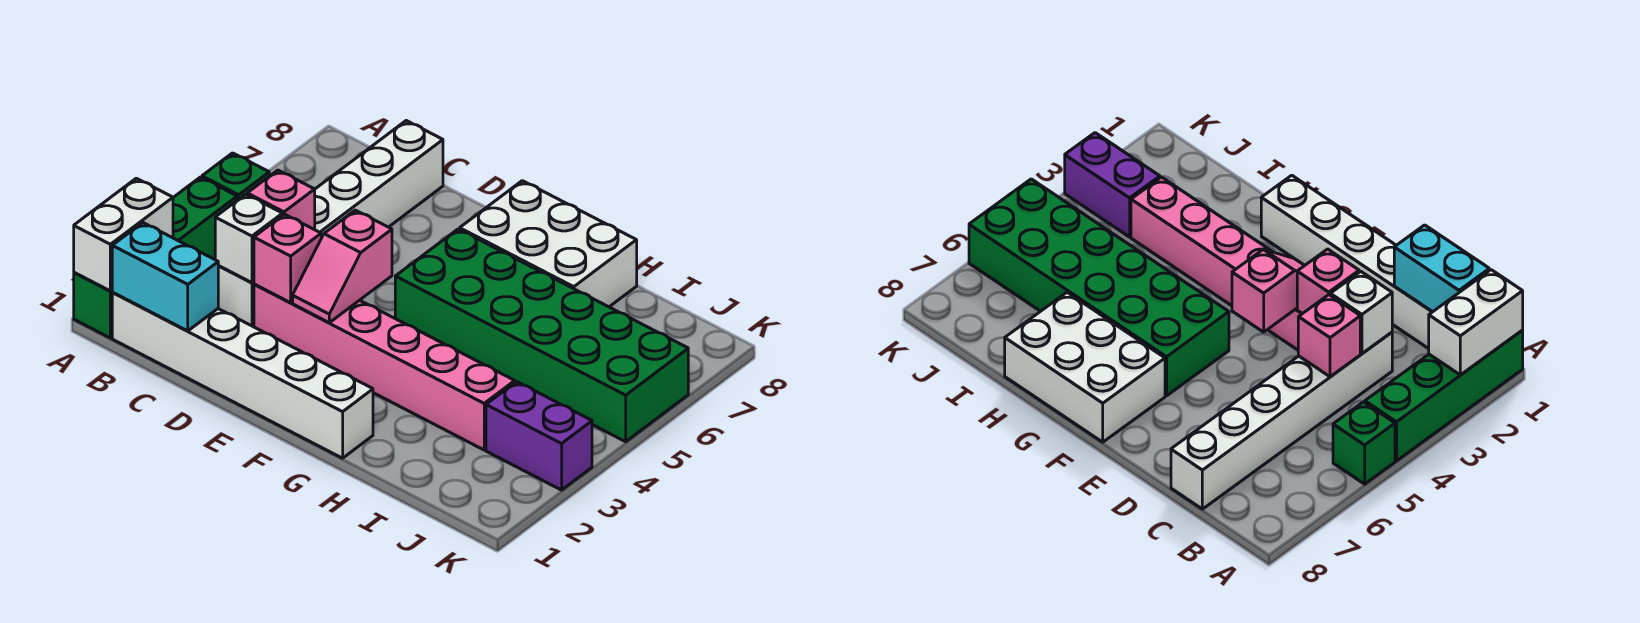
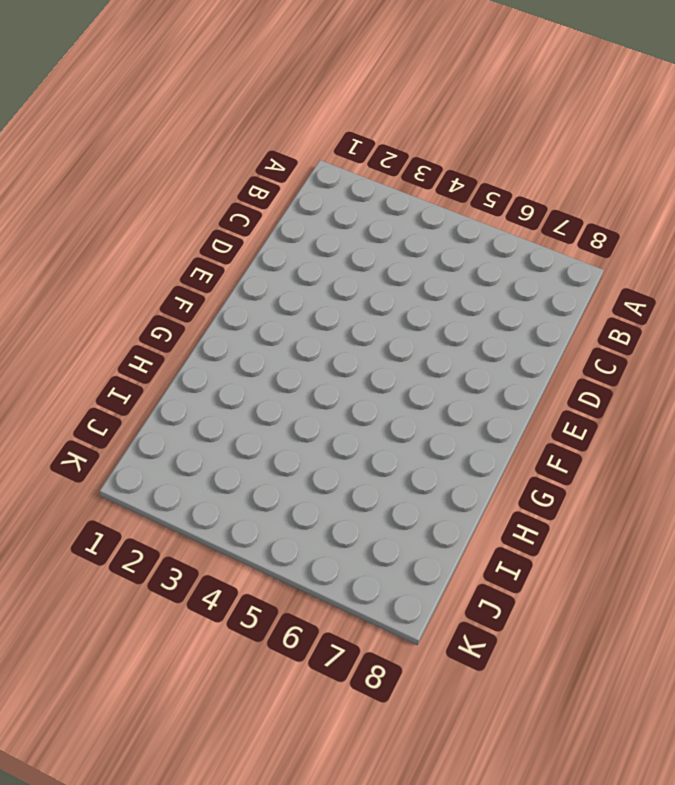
none -> green brick A1:A4 level 1
none -> green brick A5 level 1
none -> white brick B1:G1 level 1

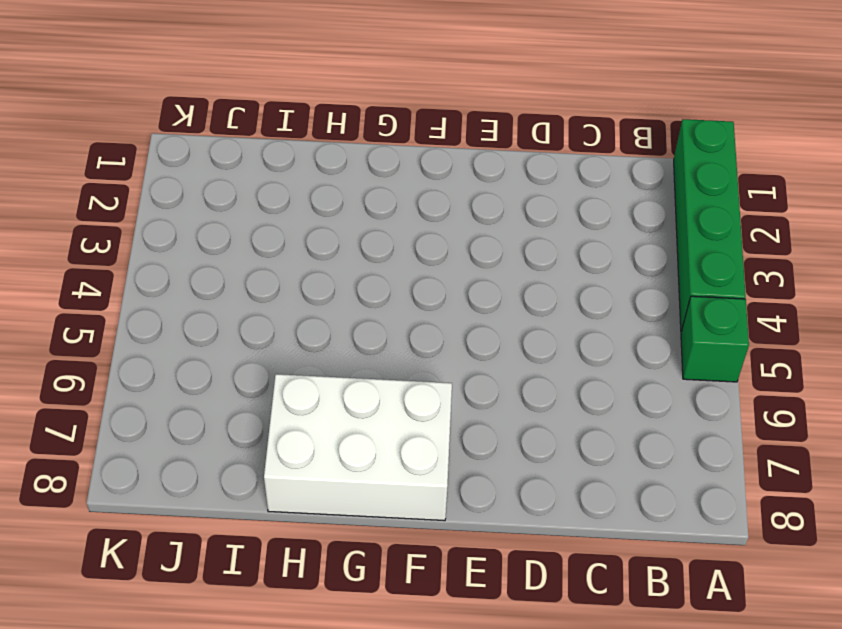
none -> white brick B1:G1 level 1
none -> white brick C3:C8 level 1
none -> pink brick D3:I3 level 1

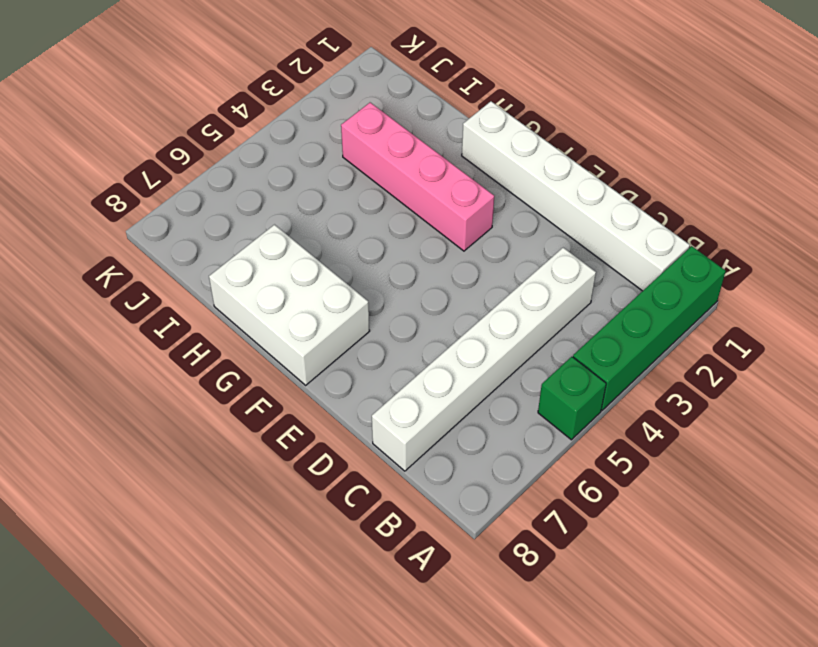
pink brick F3:I3 level 1 -> pink brick D3:I3 level 1
none -> green brick F5:K6 level 1
none -> purple brick J3:K3 level 1
none -> white brick A1:A2 level 2

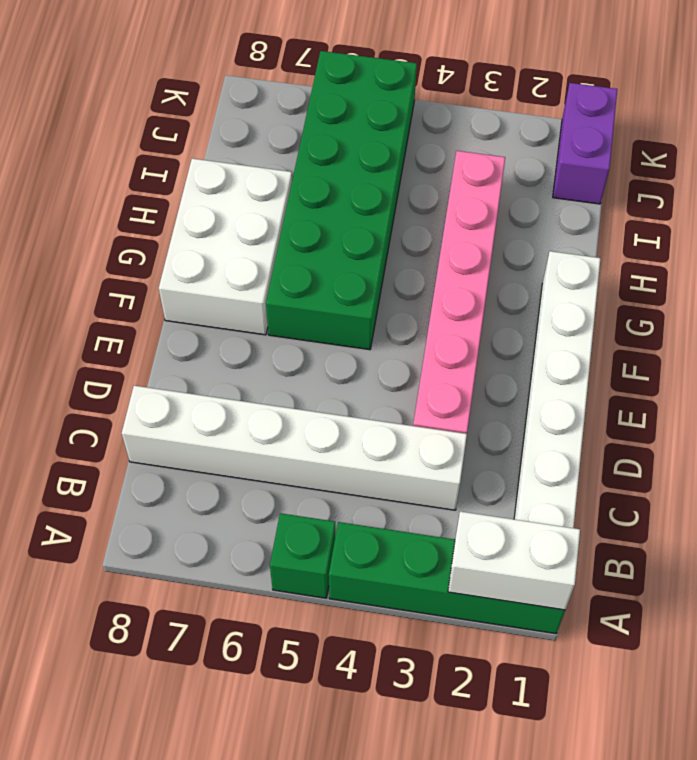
purple brick J1:K1 level 1 -> purple brick J3:K3 level 1
none -> cyan brick B1:C1 level 2
none -> white brick C3 level 2
none -> pink brick C4 level 2

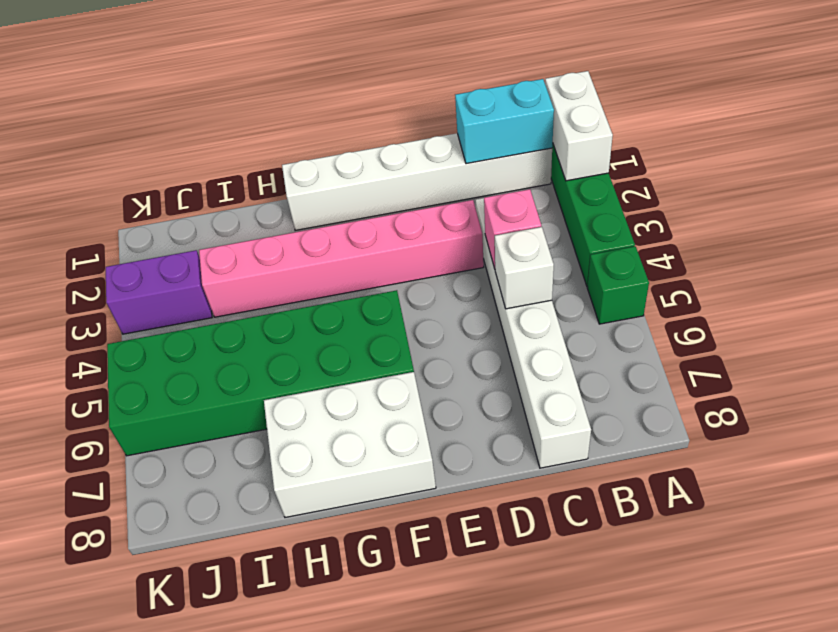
white brick C5 level 2 -> white brick C3 level 2
none -> pink brick D3 level 2
none -> pink slope E3:E4 level 2 top 4

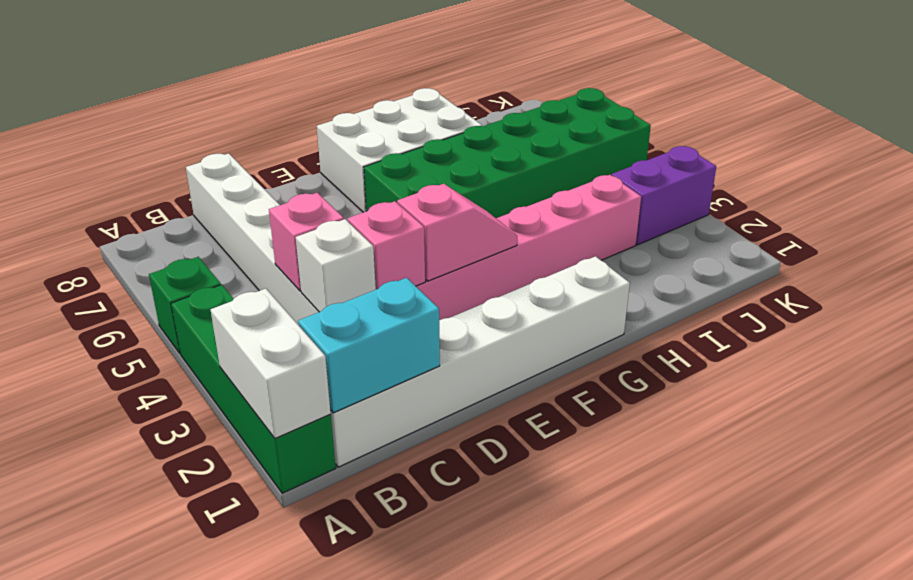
pink slope E3:F3 level 2 top E -> pink slope E3:E4 level 2 top 4

